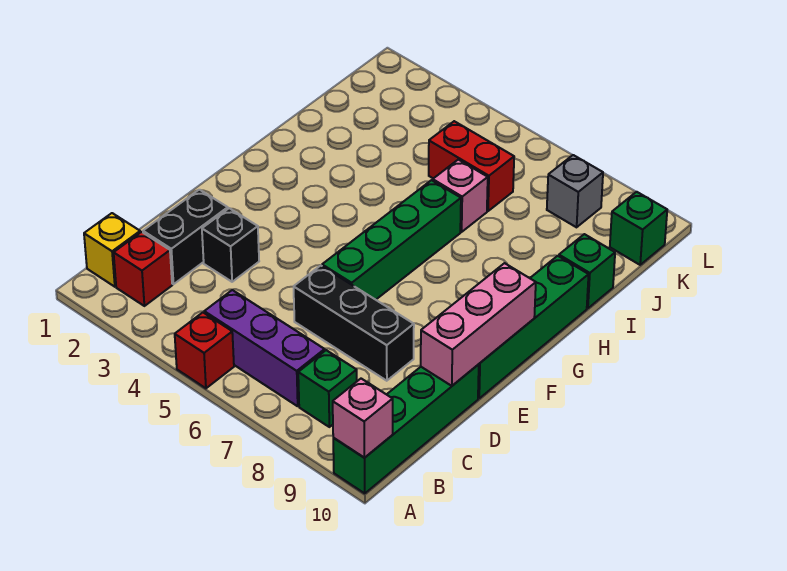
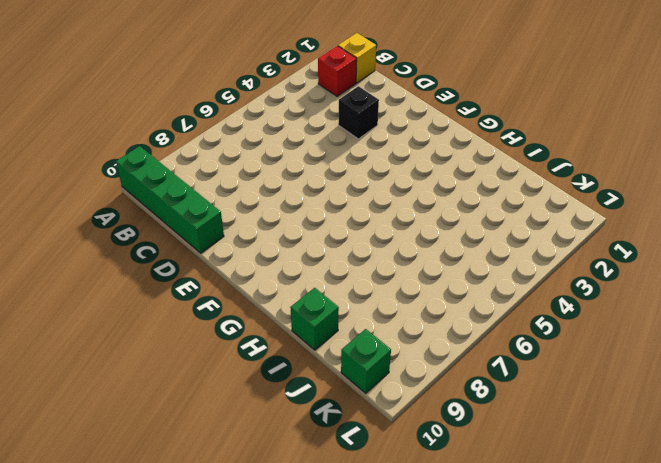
none -> red brick A5 level 1
none -> purple brick B5:B7 level 1
none -> green brick B8 level 1

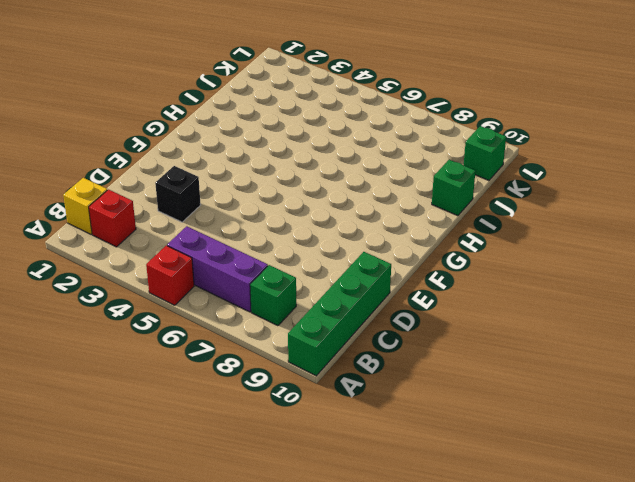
none -> black brick C2:D2 level 1
none -> black brick D6:D8 level 1
none -> green brick E6:H6 level 1

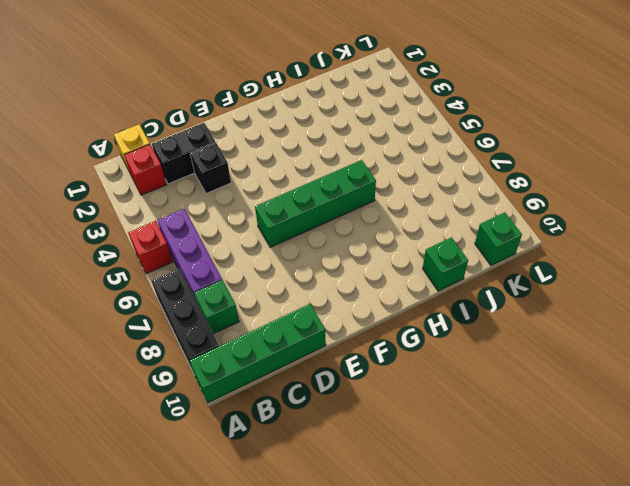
black brick A7:A9 level 1 -> black brick D6:D8 level 1
none -> green brick E10:H10 level 1
none -> pink brick I6 level 1
none -> red brick J5:J6 level 1

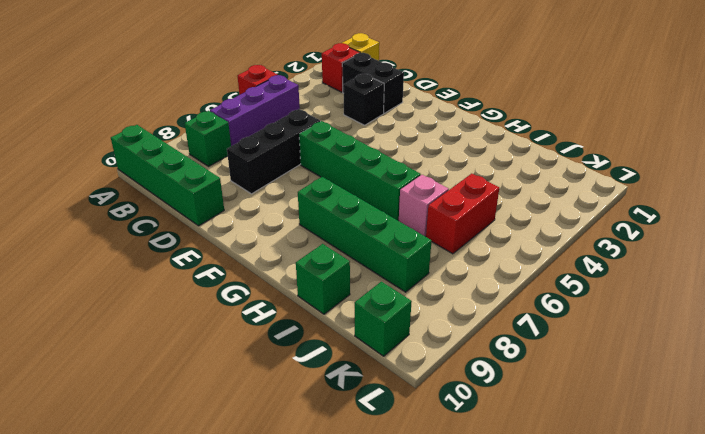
green brick G8:J8 level 1 -> green brick E10:H10 level 1
none -> grey brick K8 level 1
none -> pink brick A10 level 2
none -> pink brick D10:F10 level 2

